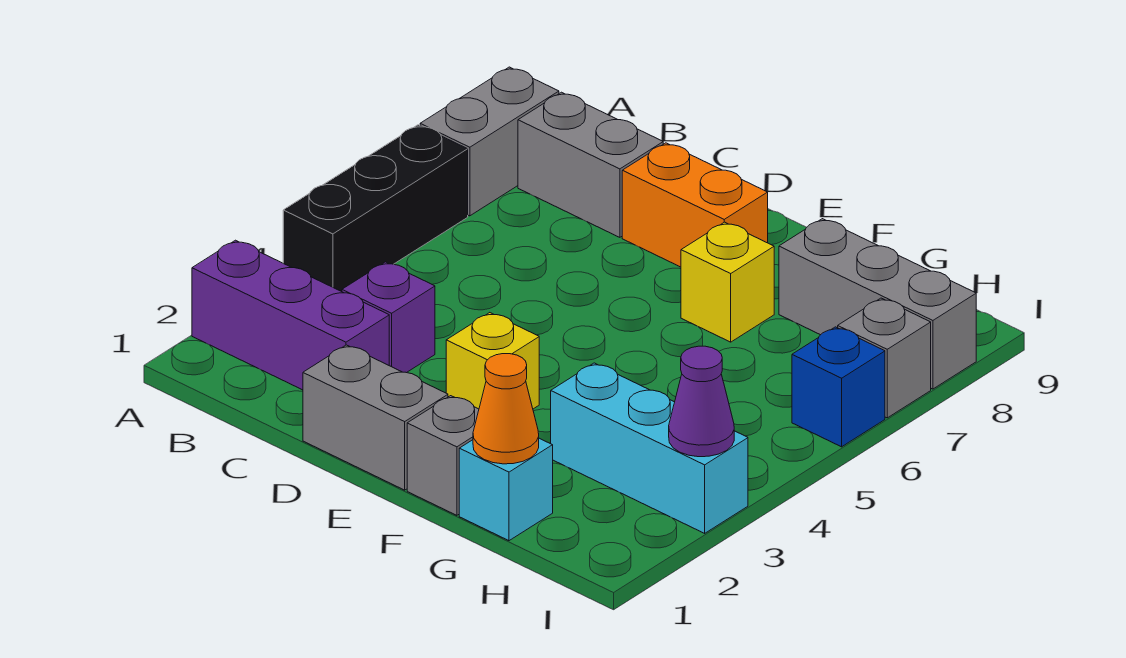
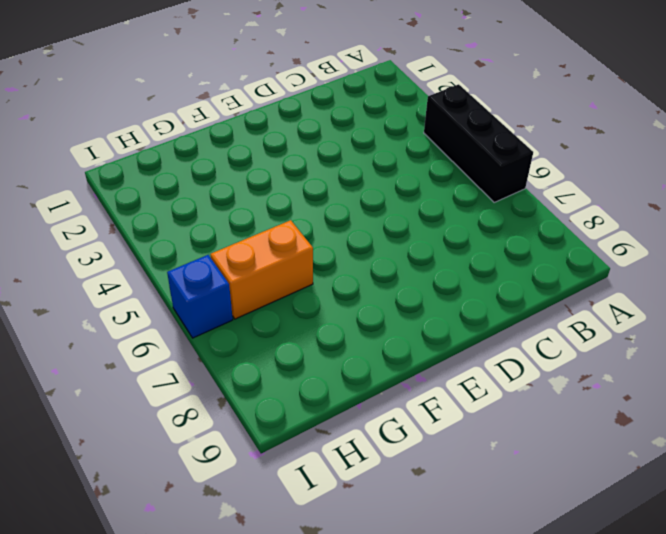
orange brick G6:H6 level 1 -> orange brick D8:E8 level 1
none -> purple brick A2:C2 level 1
none -> grey brick A7:A8 level 1
none -> grey brick B8:C8 level 1

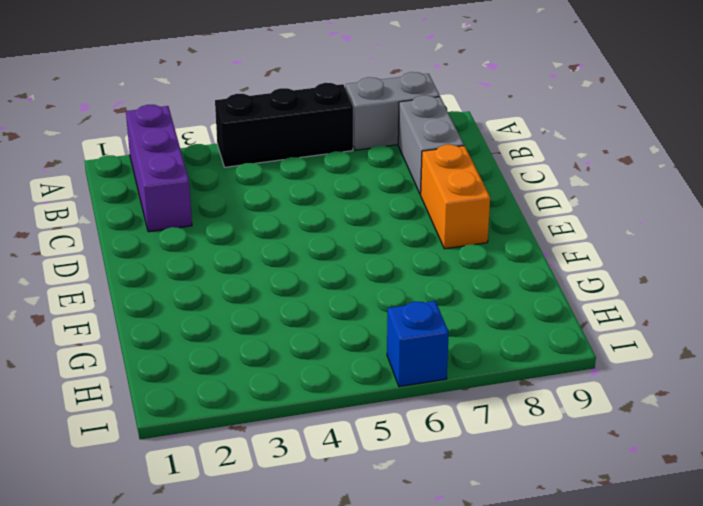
none -> purple brick C3 level 1
none -> grey brick D1:E1 level 1
none -> yellow brick E3 level 1

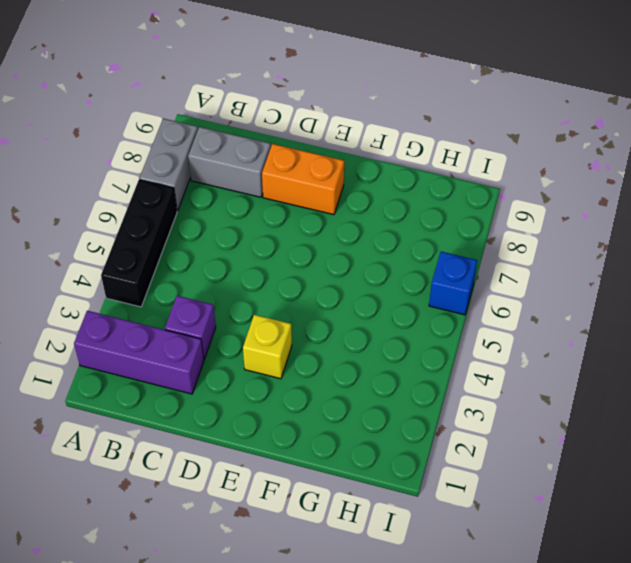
none -> grey brick D1:E1 level 1
none -> grey brick F1 level 1
none -> yellow brick F7 level 1

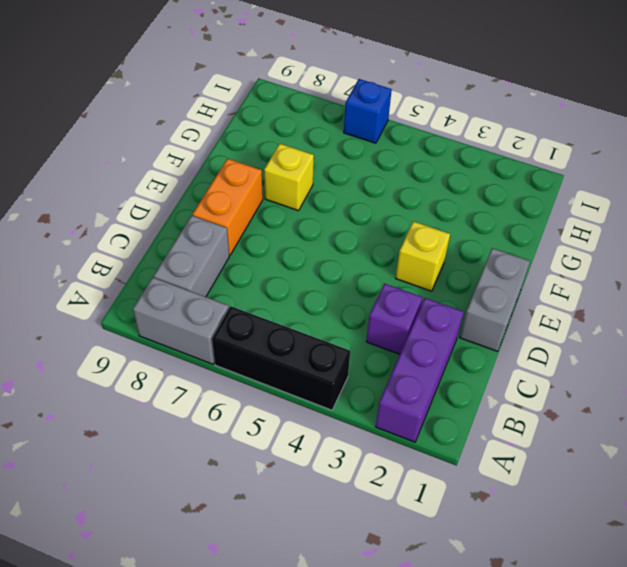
none -> grey brick F1 level 1
none -> cyan brick G1 level 1
none -> cyan brick G3:I3 level 1

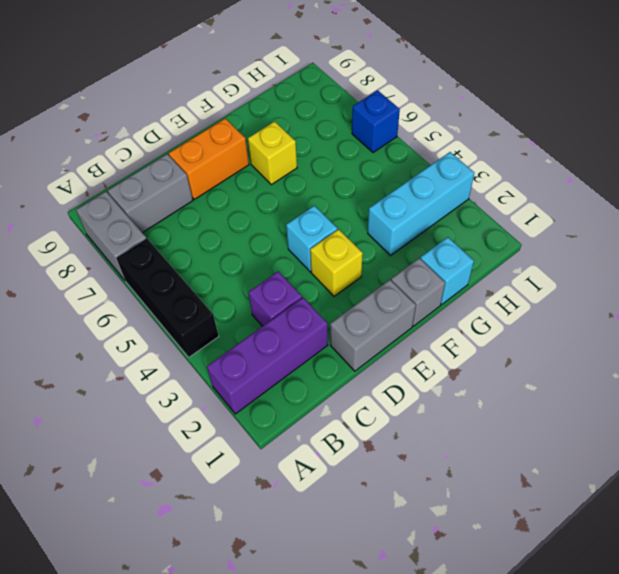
cyan brick E4 level 1 -> none
none -> grey brick G8:I8 level 1
none -> grey brick I7 level 1
none -> orange cone G1 level 2

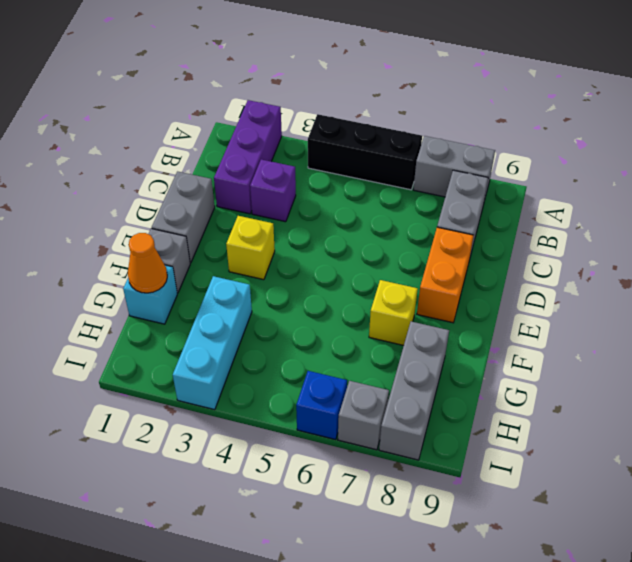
none -> purple cone I3 level 2

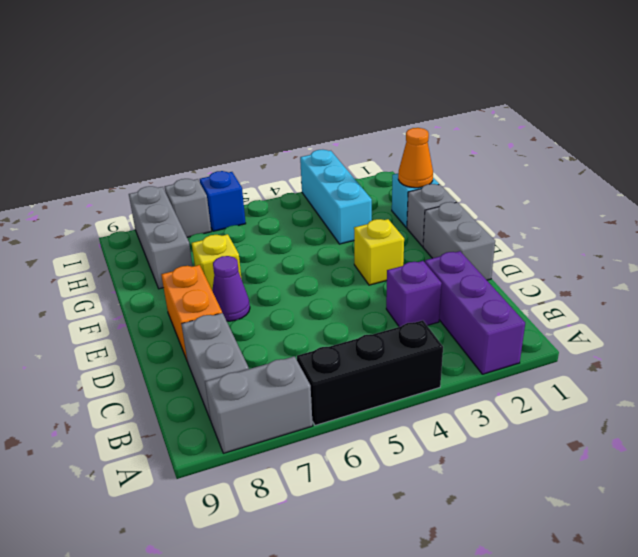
purple cone E7 level 1 -> purple cone I3 level 2

